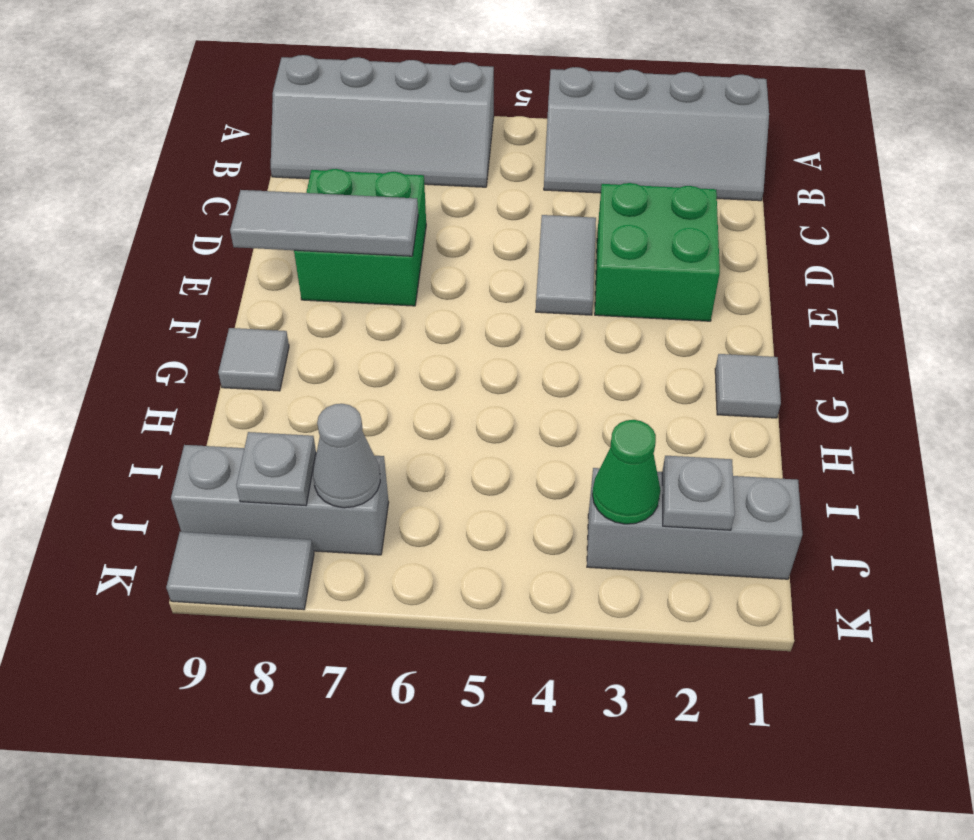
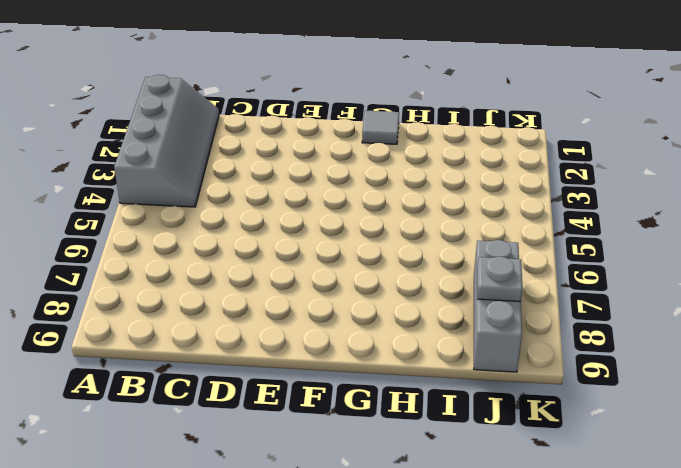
none -> grey slope A6:B9 level 1 top A
none -> green brick D2:E3 level 1
none -> grey tile D4:E4 level 1

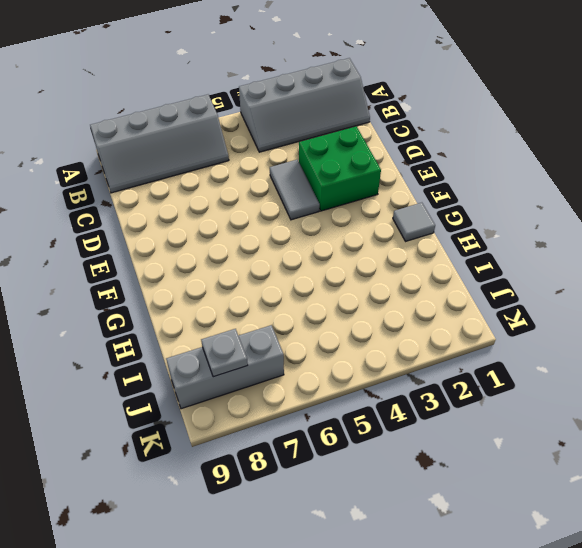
none -> green brick D7:E8 level 1
none -> grey tile G9 level 1
none -> grey brick J1:J3 level 1

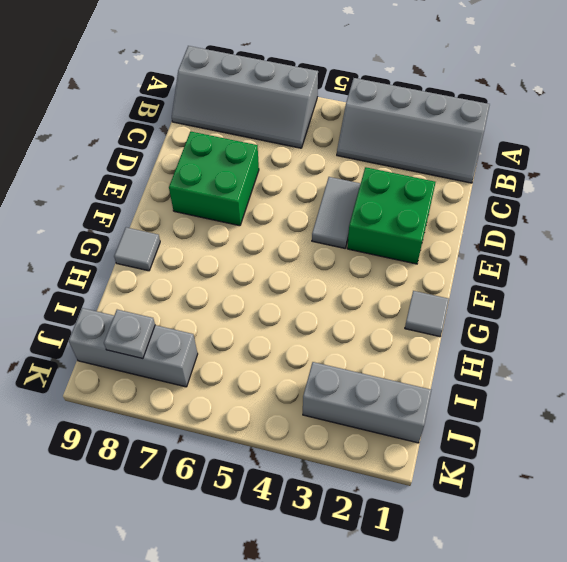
none -> grey tile K8:K9 level 1
none -> grey tile E7:E9 level 2
none -> grey plate J2 level 2

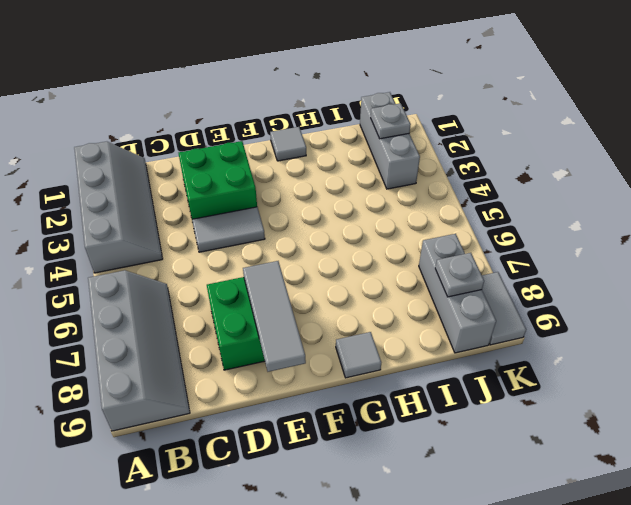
none -> green cone J3 level 2
none -> grey cone J7 level 2

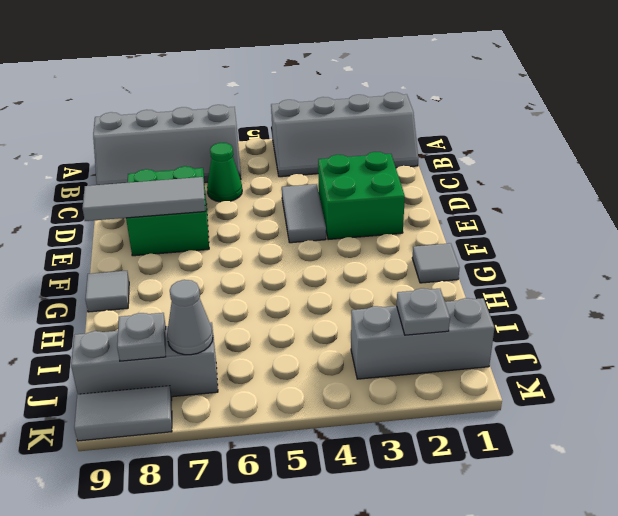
green cone C6 level 1 -> green cone J3 level 2

